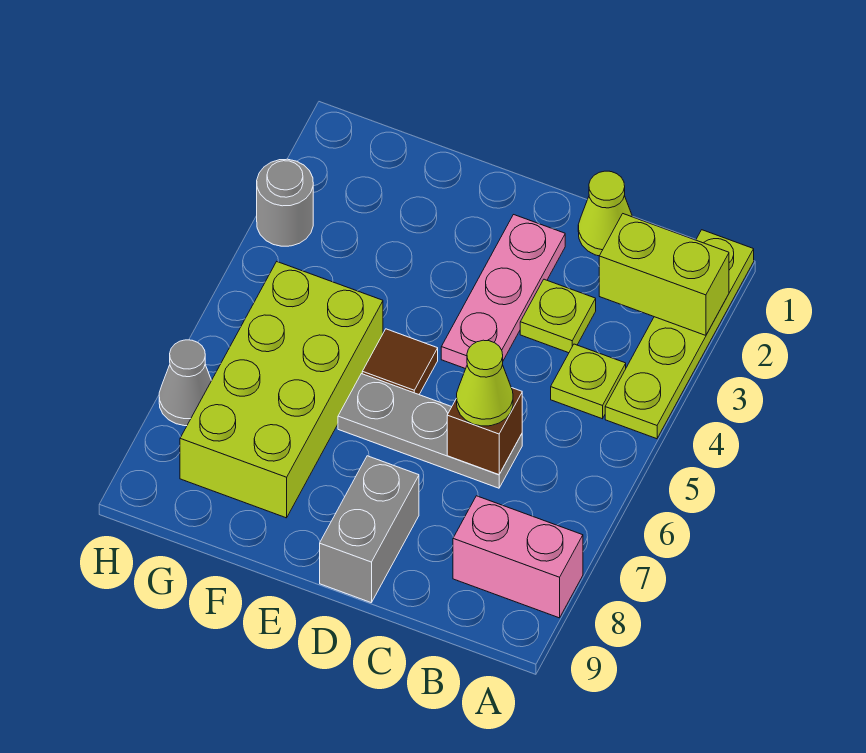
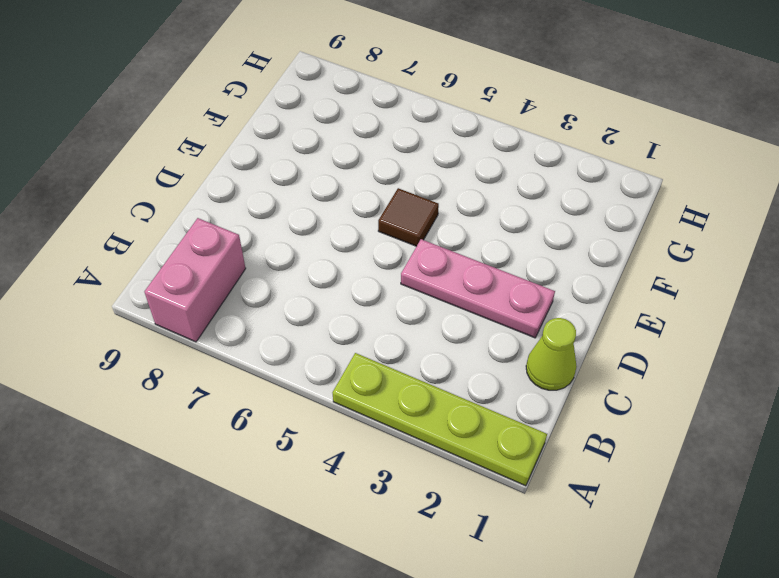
none -> lime plate B4 level 1
none -> lime plate C3 level 1
none -> grey plate C6:E6 level 1

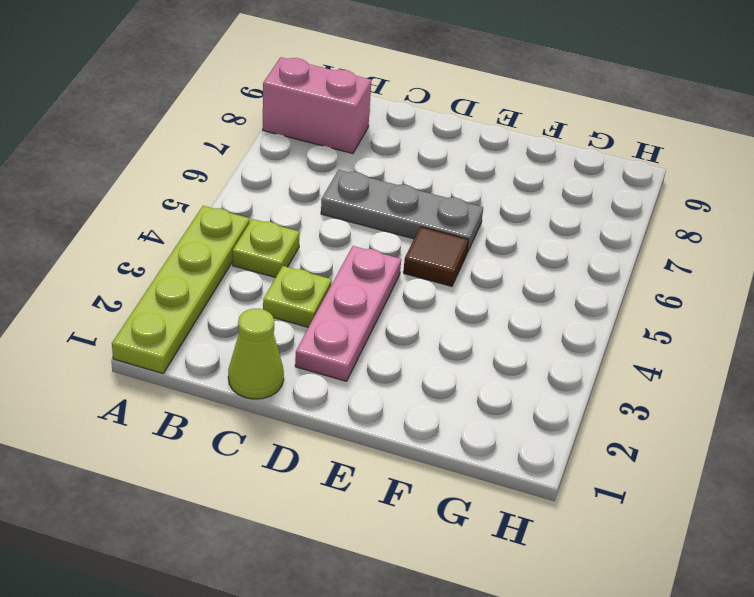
none -> grey brick D8:D9 level 1
none -> lime brick F5:G8 level 1
none -> grey round brick H3 level 1

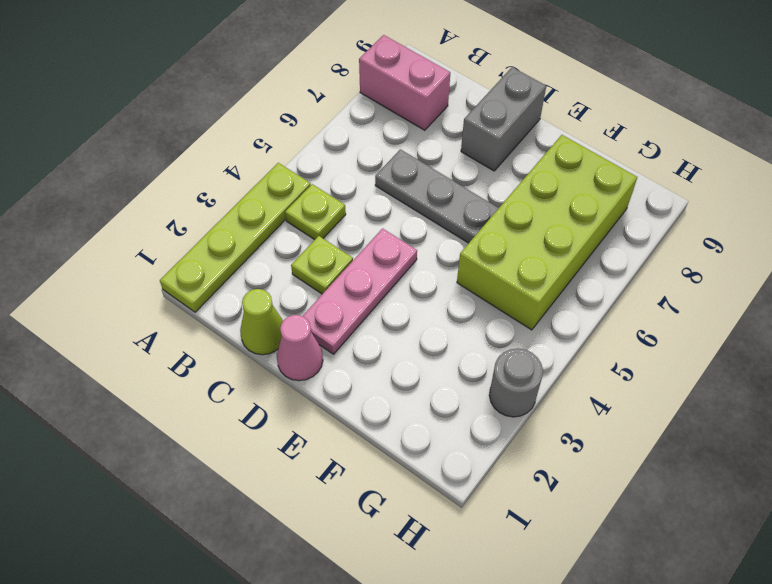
pink cone D1 level 1 -> none
none -> brown tile E5 level 1
none -> grey cone H7 level 1
none -> lime brick A2:B2 level 2

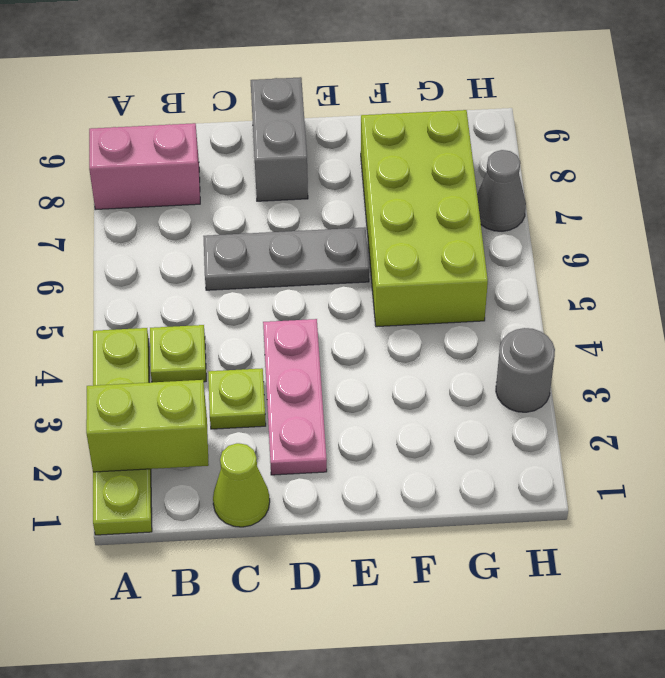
none -> brown tile E5 level 1
none -> brown brick C6 level 2
none -> lime cone C6 level 3

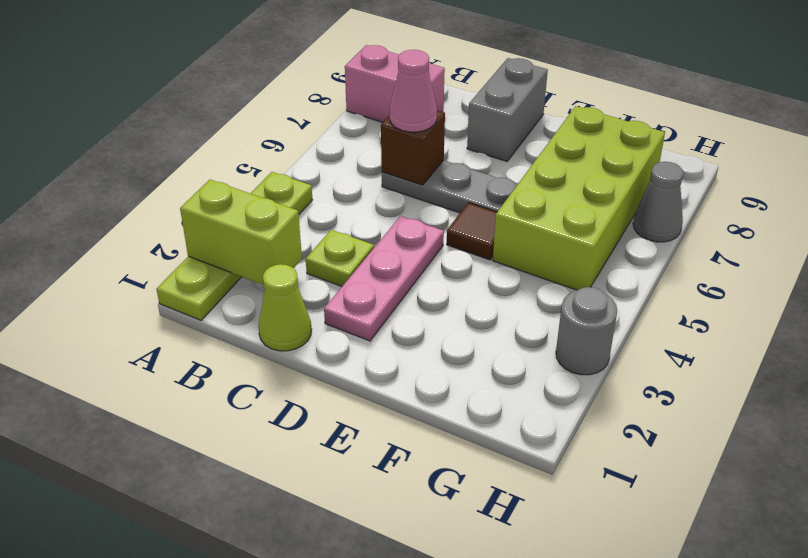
pink cone C6 level 3 -> lime cone C6 level 3
none -> lime plate B4 level 1

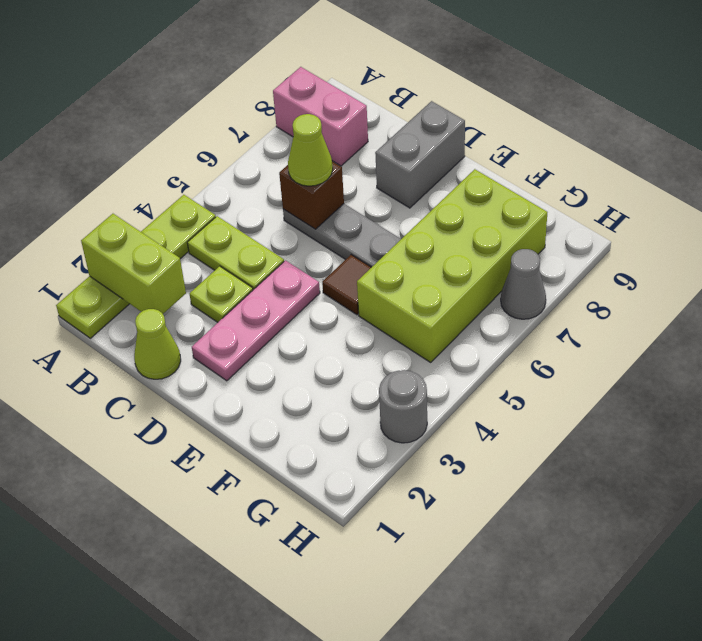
lime plate B4:C4 level 1 -> lime plate B4 level 1

